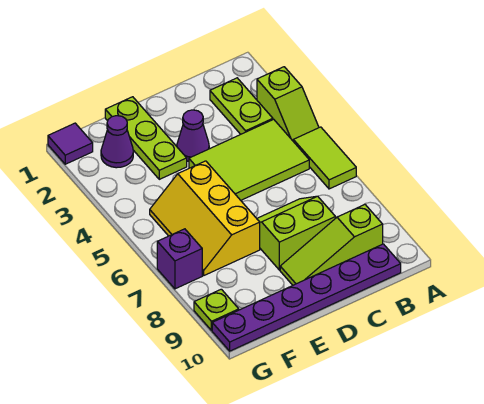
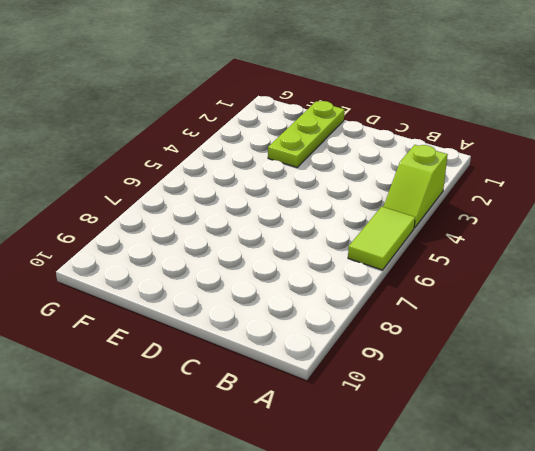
none -> lime plate B2:B3 level 1
none -> lime tile B4:D5 level 1
none -> lime slope B9:D9 level 1 top B

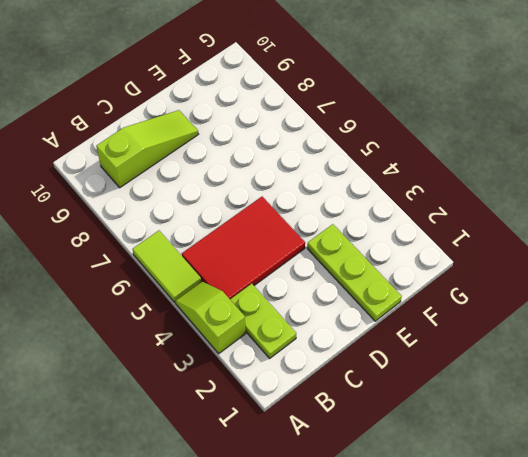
red tile B4:D5 level 1 -> lime tile B4:D5 level 1
none -> purple plate B10:G10 level 1
none -> lime slope C7:D8 level 1 top 8
none -> purple cone D3 level 1

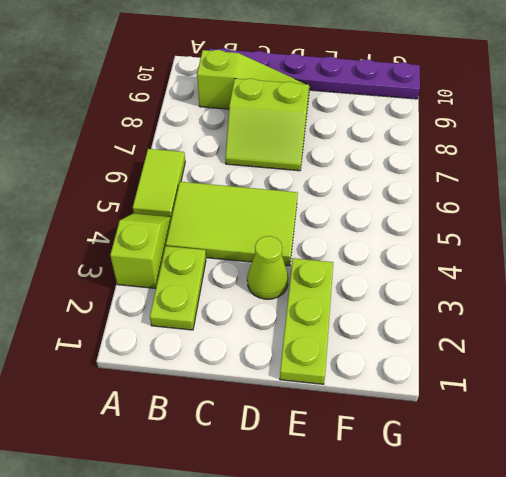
lime cone D3 level 1 -> purple cone D3 level 1
none -> yellow slope E5:F7 level 1 top E
none -> purple cone F2 level 1
none -> purple tile G1 level 1

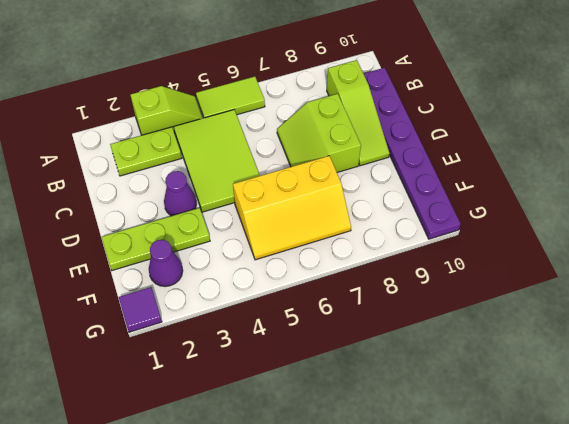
none -> purple brick G7 level 1
none -> lime plate G9 level 1

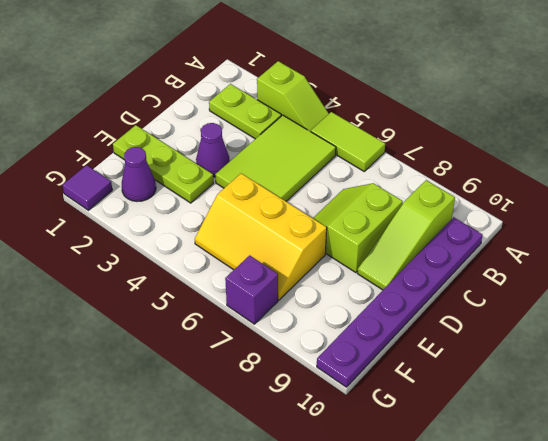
none -> lime plate G9 level 1

